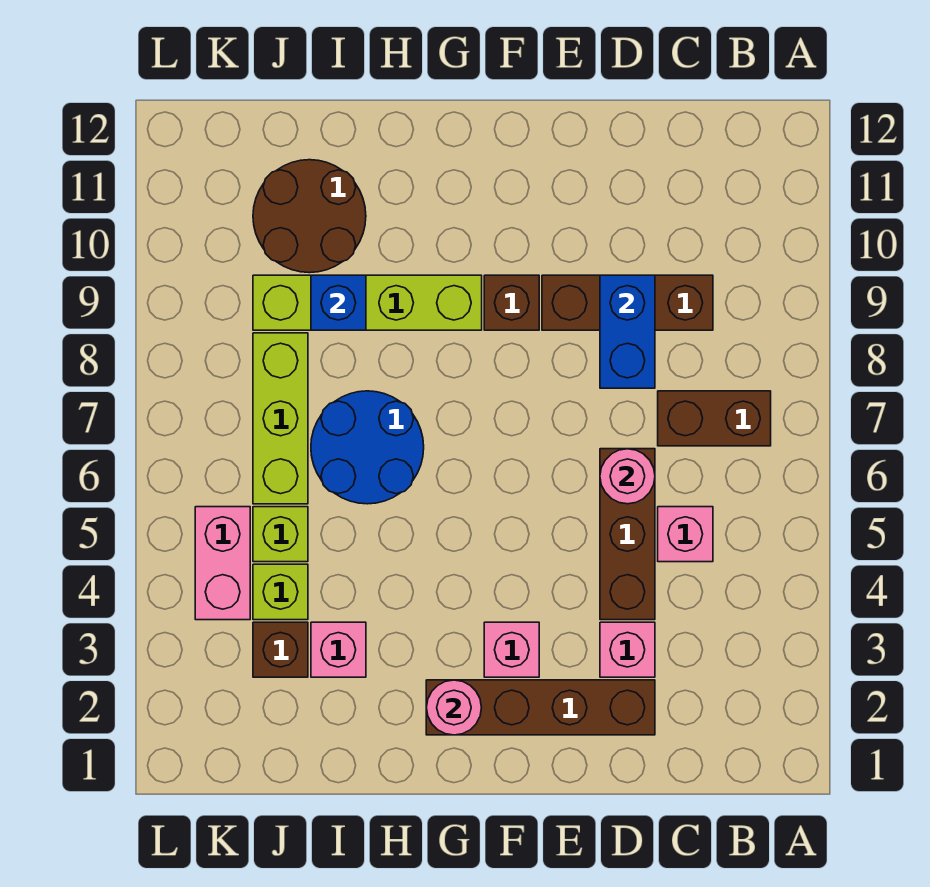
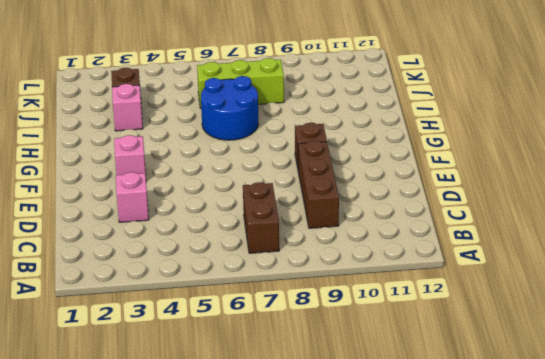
none -> pink brick C5 level 1
none -> brown brick D2:G2 level 1
none -> brown brick D4:D6 level 1

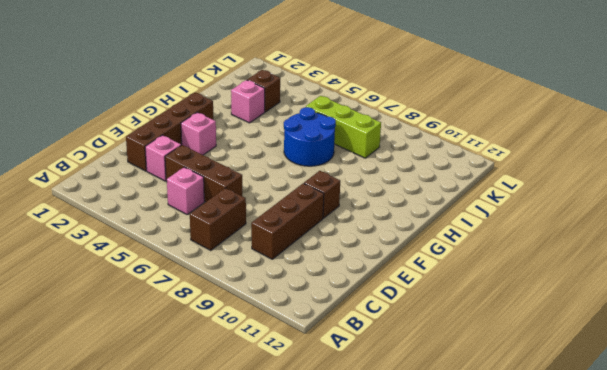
none -> lime brick G9:J9 level 1
none -> brown round brick I10:J11 level 1
none -> lime brick J4 level 1

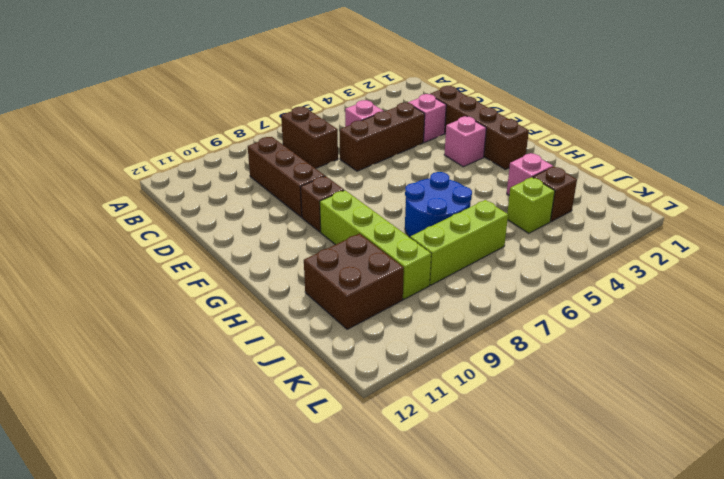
brown brick I10:J11 level 1 -> brown round brick I10:J11 level 1
none -> lime brick J5 level 1
none -> pink brick K4:K5 level 1
none -> pink round brick D6 level 2

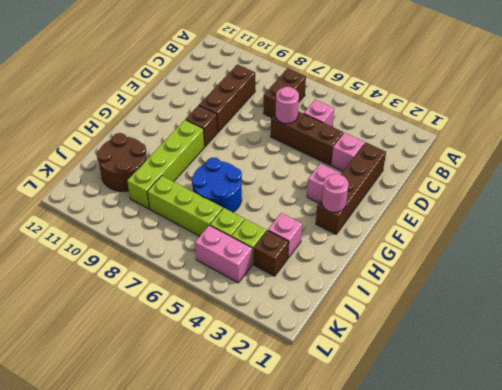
none -> blue brick D8:D9 level 2
none -> blue brick I9 level 2

